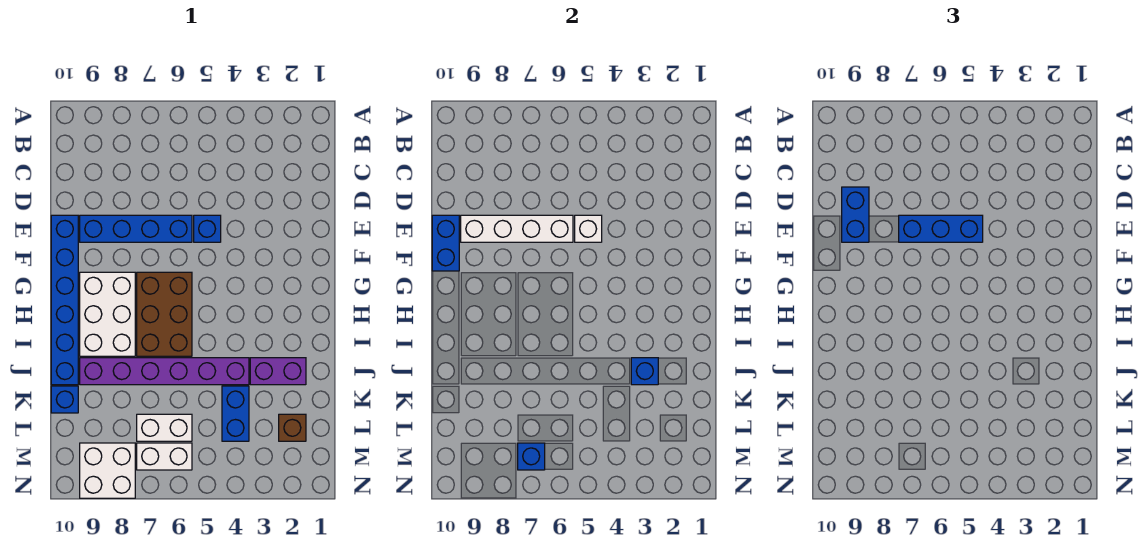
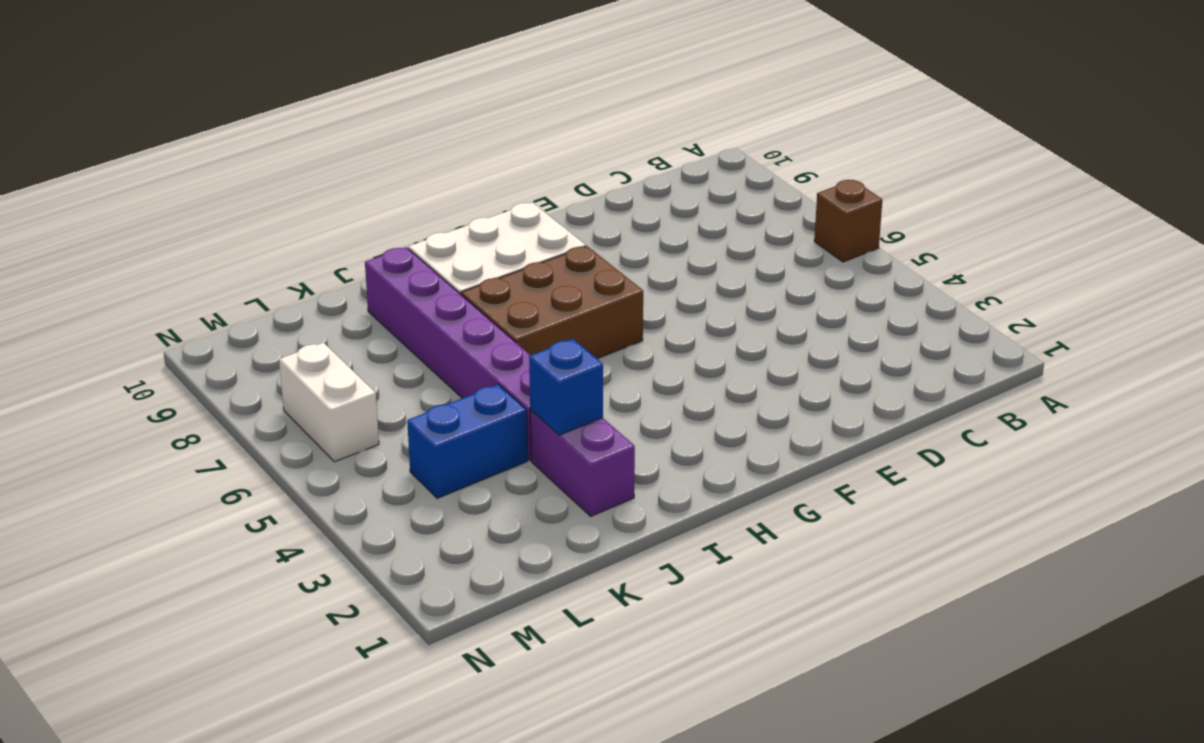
brown brick A6 level 1 -> brown brick L2 level 1
none -> blue brick E5 level 1
none -> blue brick E6:E9 level 1
none -> blue brick E10:J10 level 1

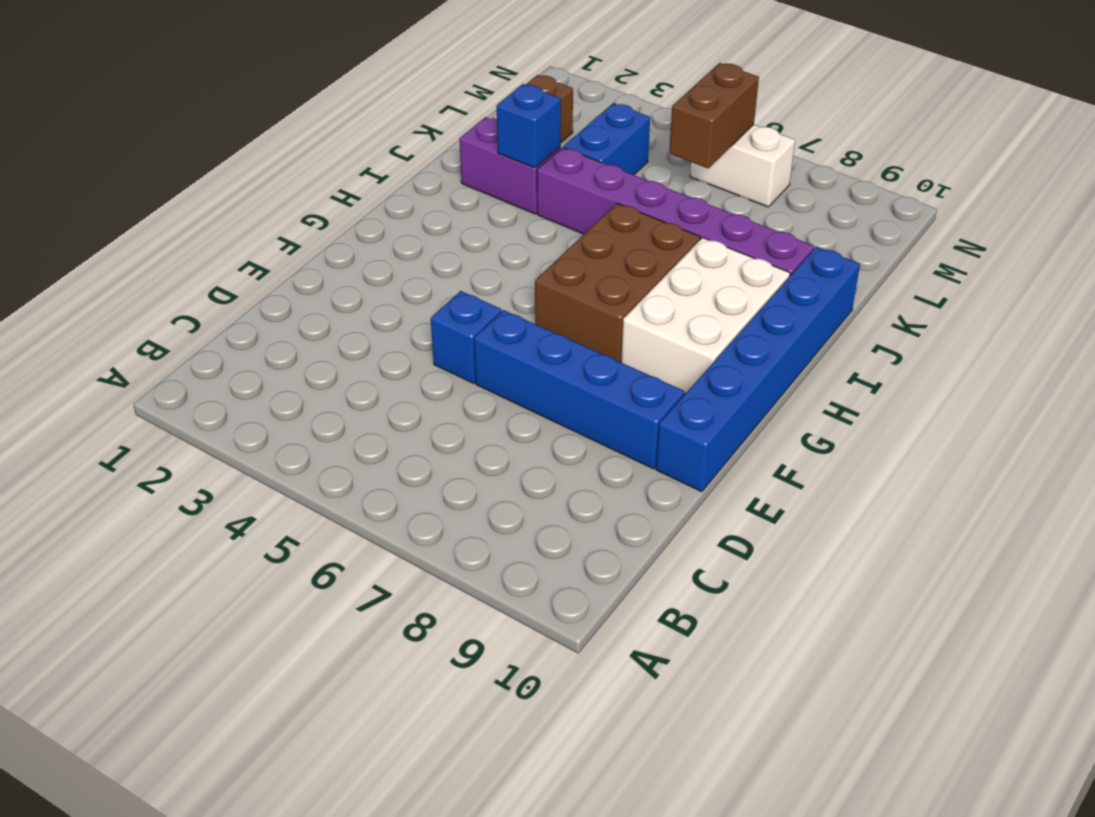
brown brick L6:M6 level 2 -> none
none -> blue brick K10 level 1
none -> white brick L6:L7 level 1
none -> white brick M8:N9 level 1

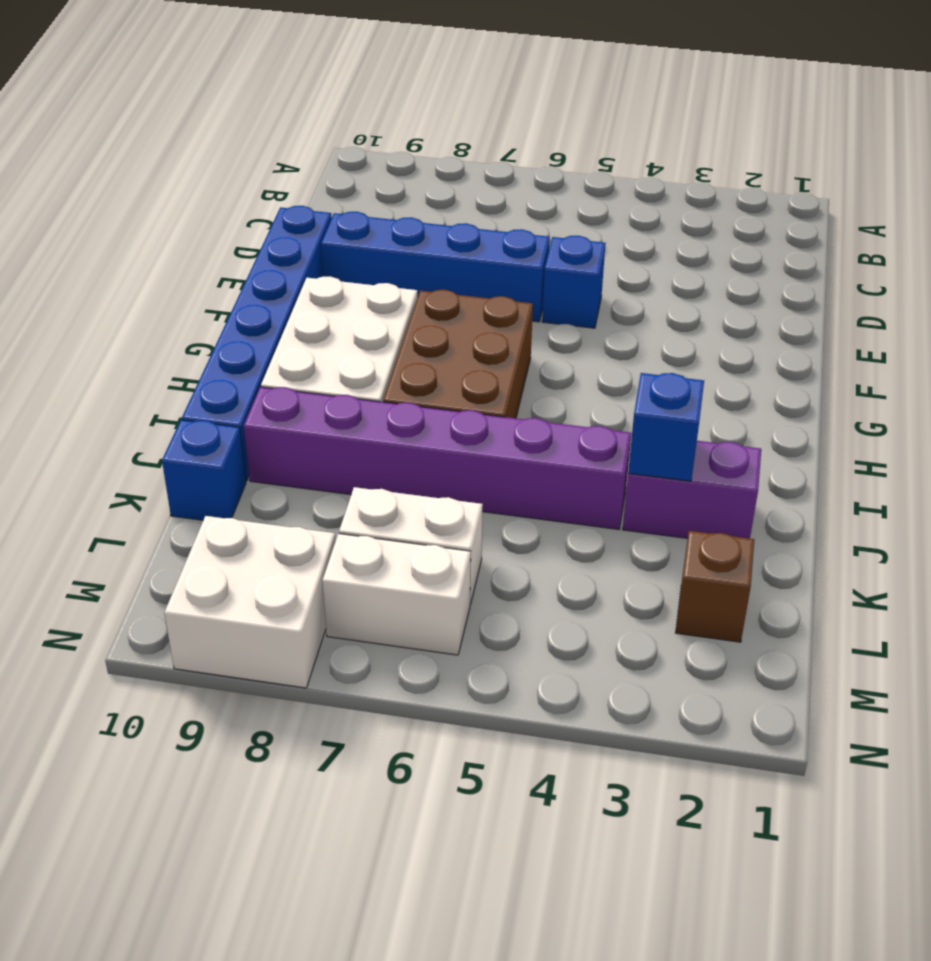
none -> blue brick K4:L4 level 1
none -> white brick E5 level 2
none -> white brick E6:E9 level 2

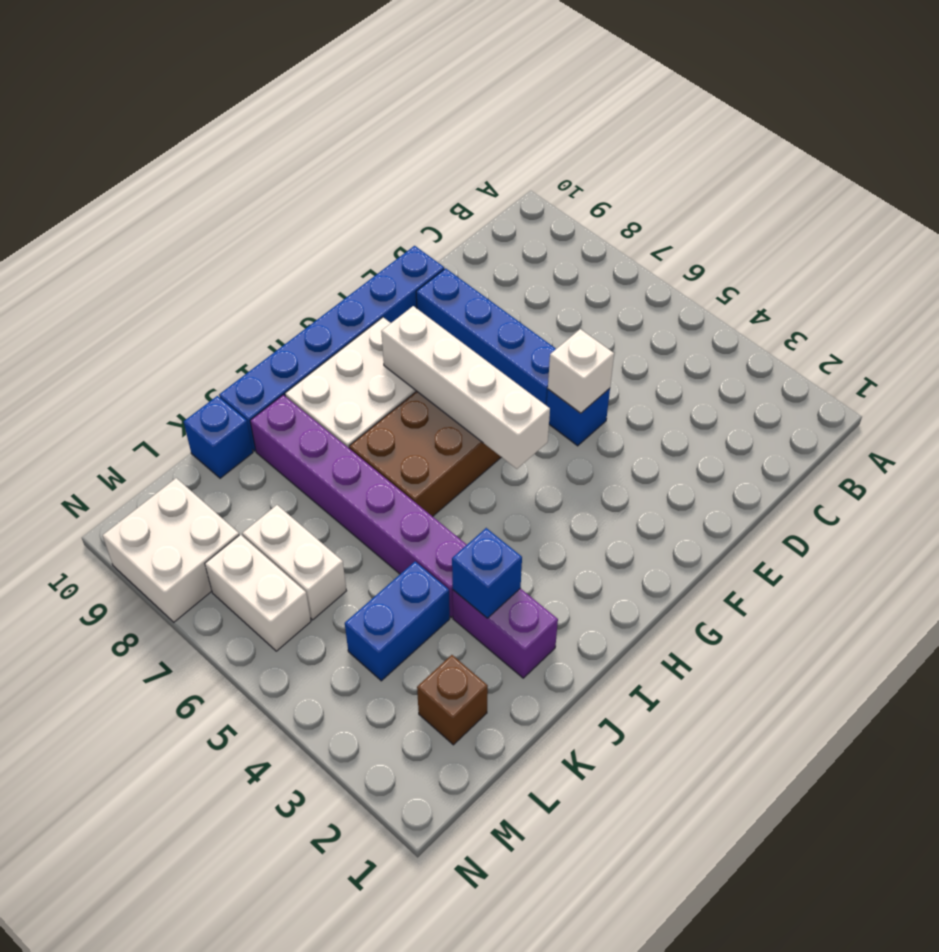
white brick G5:G8 level 2 -> white brick E6:E9 level 2
none -> blue brick E10:F10 level 2
none -> blue brick M7 level 2
none -> blue brick D9:E9 level 3

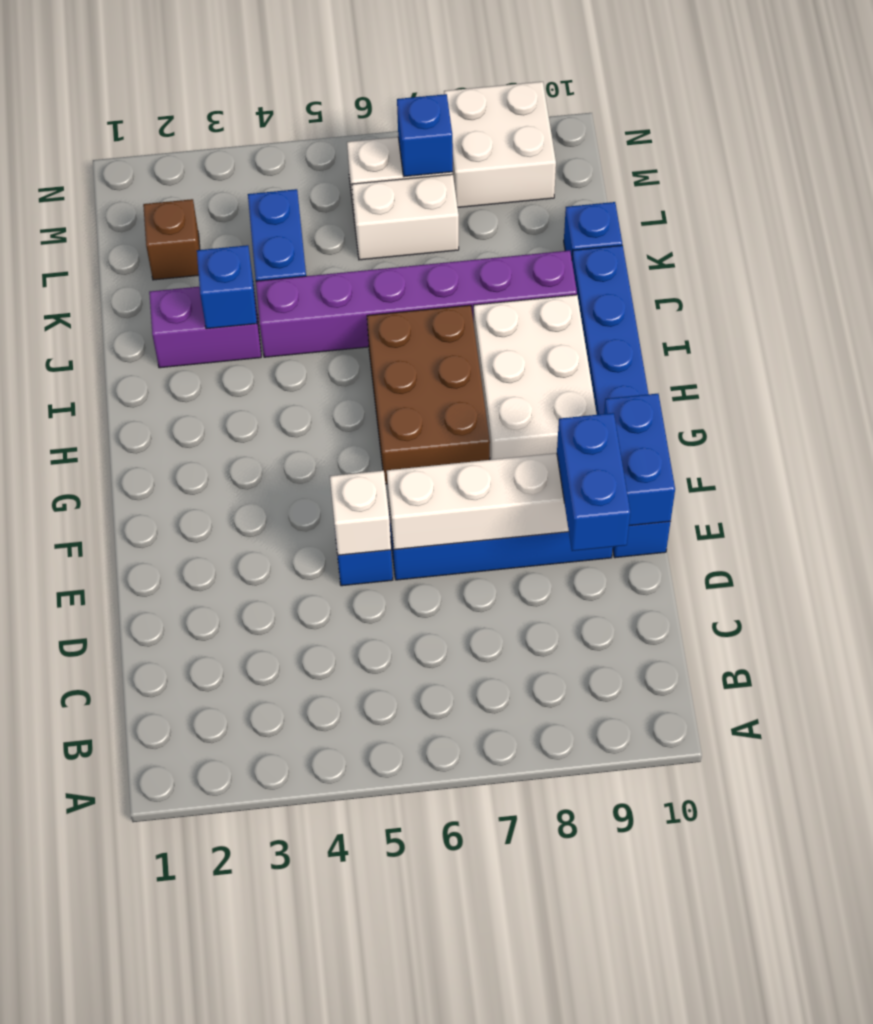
none -> blue brick E5:E7 level 3

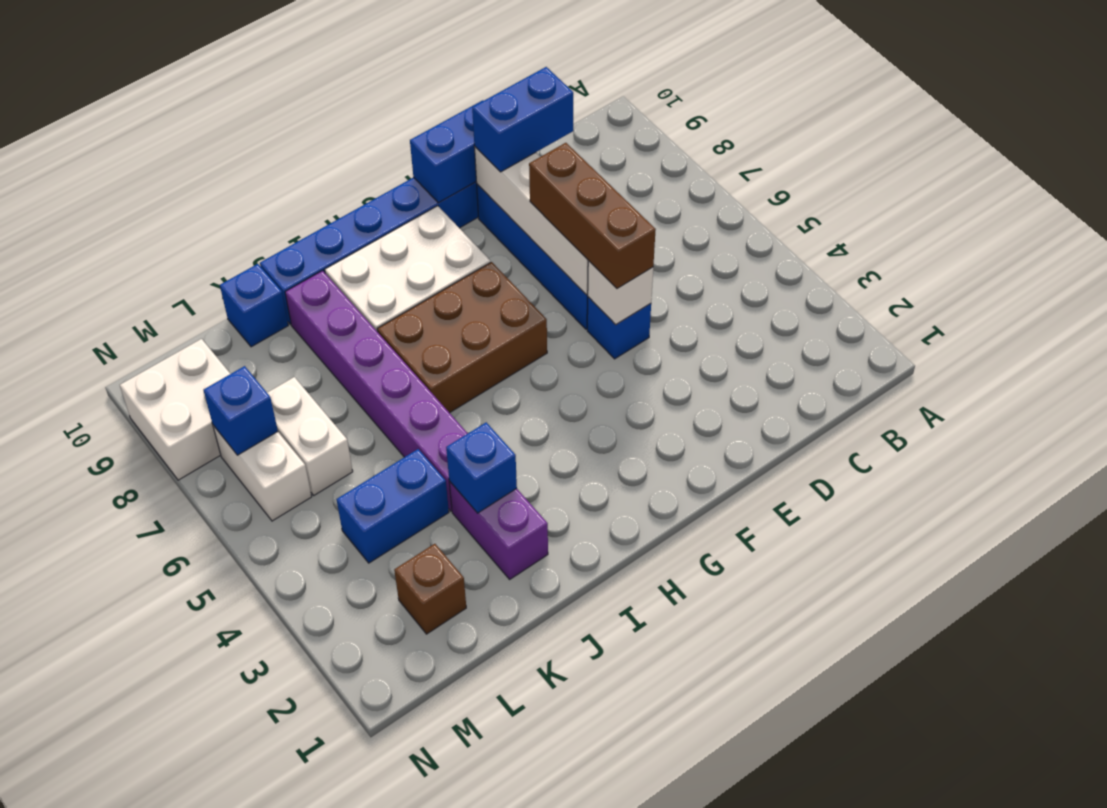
brown brick E5:E7 level 3 -> blue brick E5:E7 level 3

